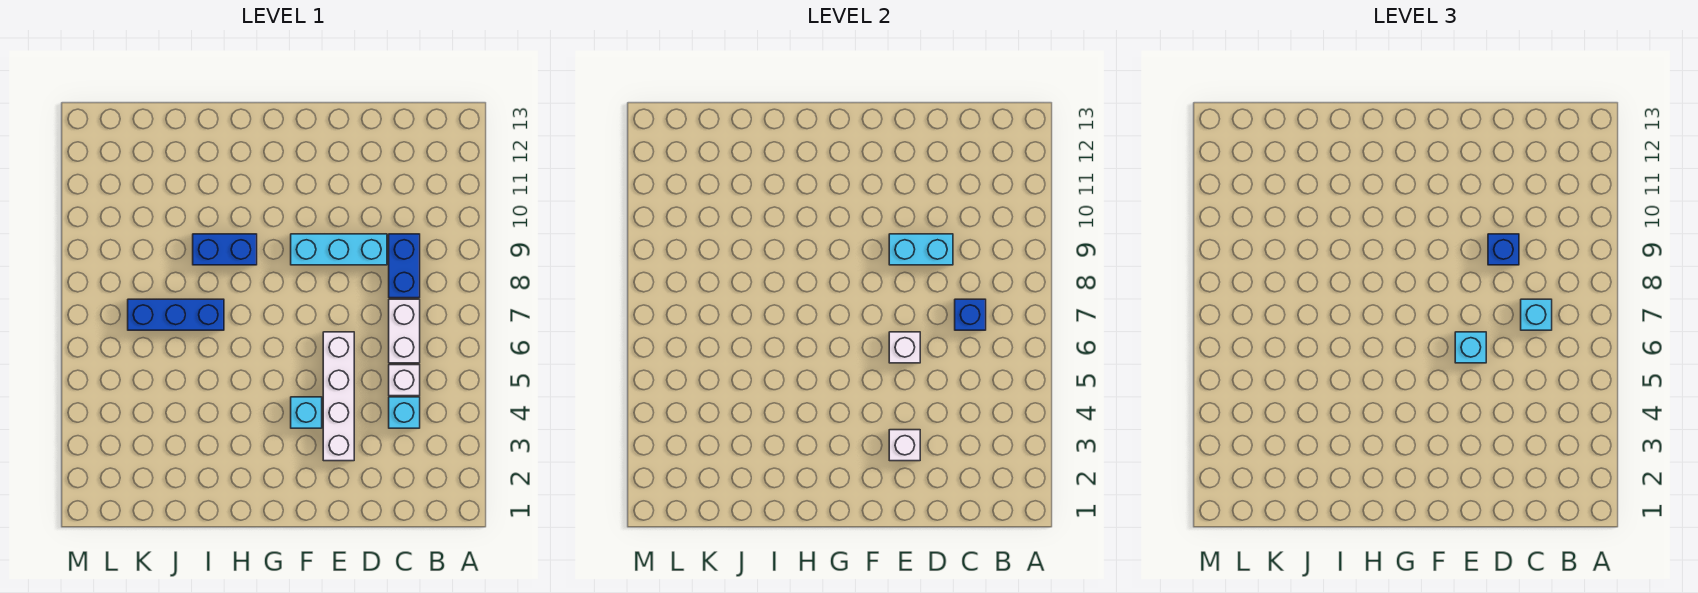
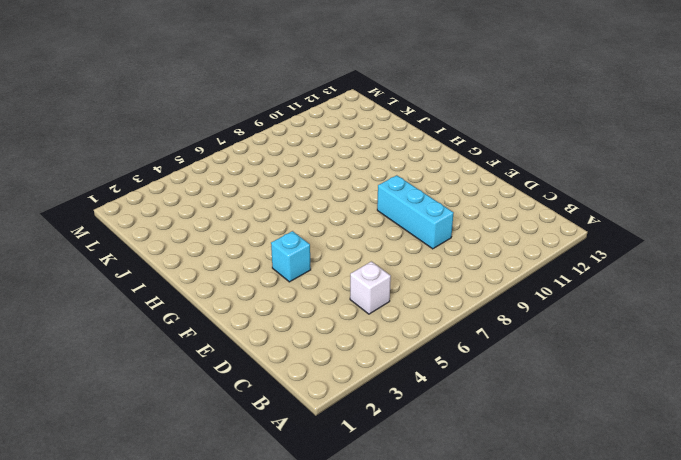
none -> cyan brick C4 level 1
none -> white brick C6:C7 level 1
none -> blue brick C8:C9 level 1

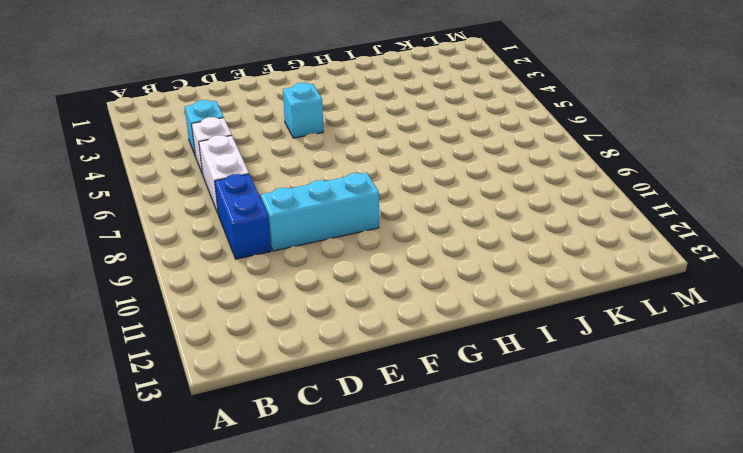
none -> white brick E3:E6 level 1
none -> blue brick H9:I9 level 1
none -> blue brick I7:K7 level 1

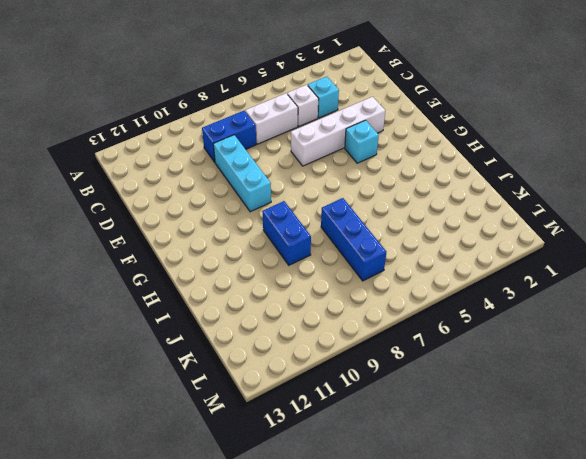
none -> blue brick C7 level 2
none -> cyan brick D9:E9 level 2
none -> white brick E3 level 2

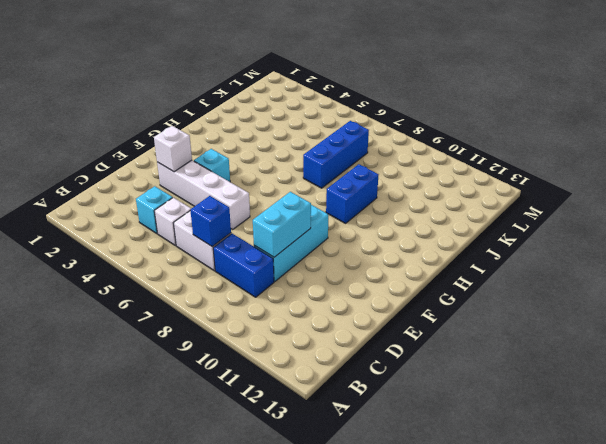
none -> white brick E6 level 2
none -> cyan brick C7 level 3
none -> blue brick D9 level 3

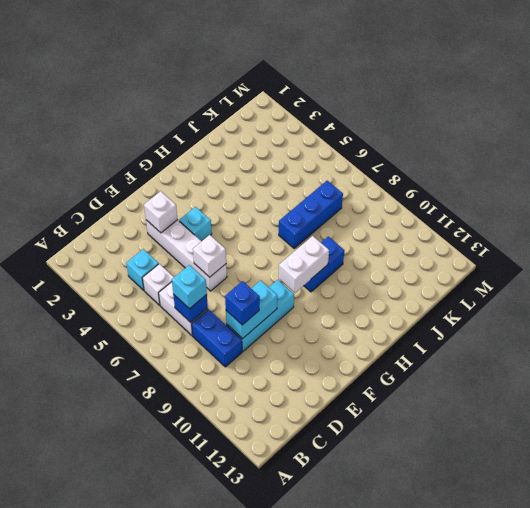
white brick G9:H9 level 2 -> none
none -> cyan brick E6 level 3

